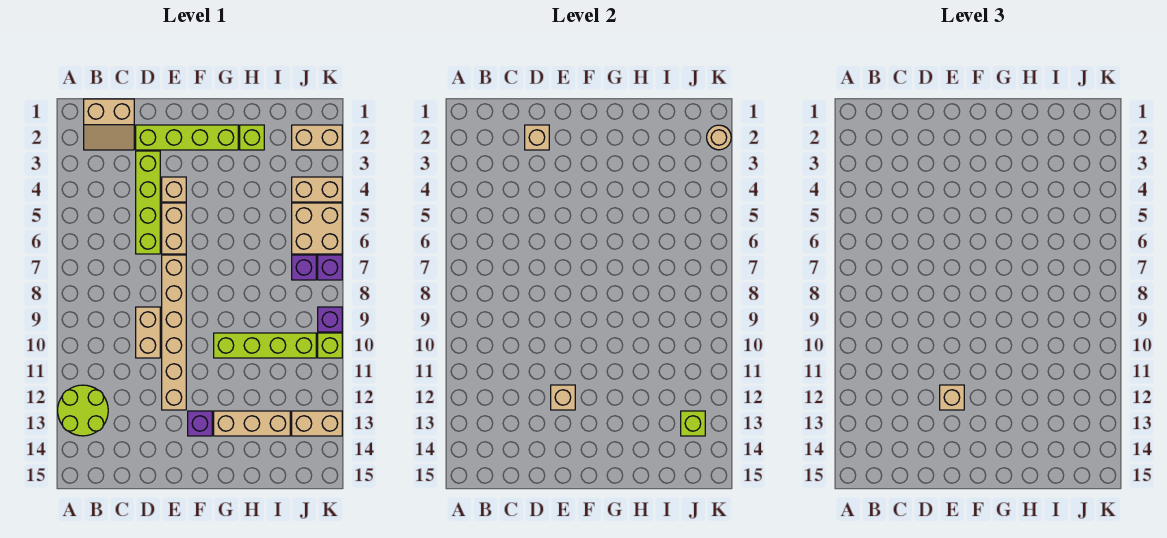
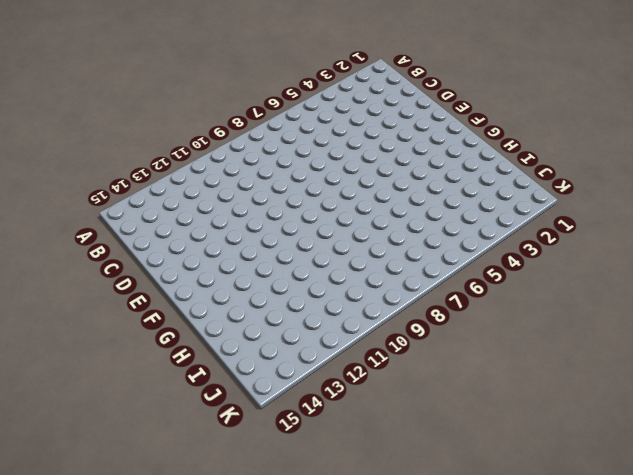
none -> lime round brick A12:B13 level 1
none -> tan slope B1:C2 level 1 top 1
none -> lime brick D2:G2 level 1

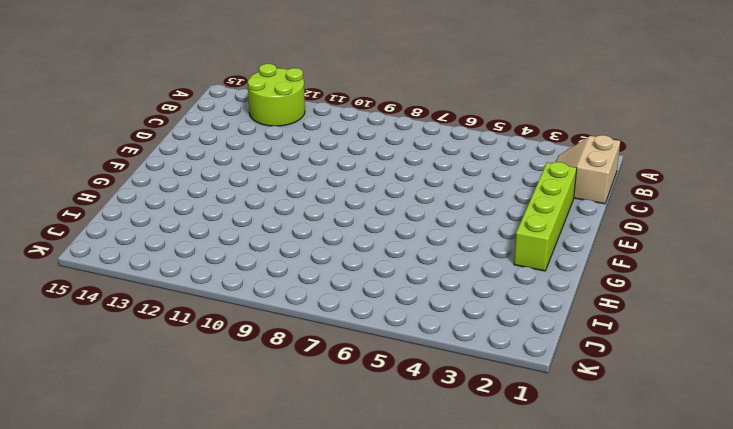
none -> lime brick D3:D6 level 1
none -> tan brick D9:D10 level 1
none -> tan brick E4 level 1

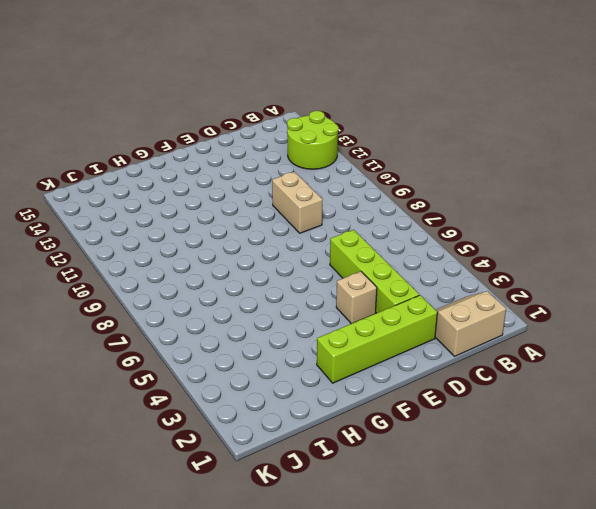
none -> tan brick E5:E6 level 1
none -> tan brick E7:E12 level 1
none -> purple brick F13 level 1

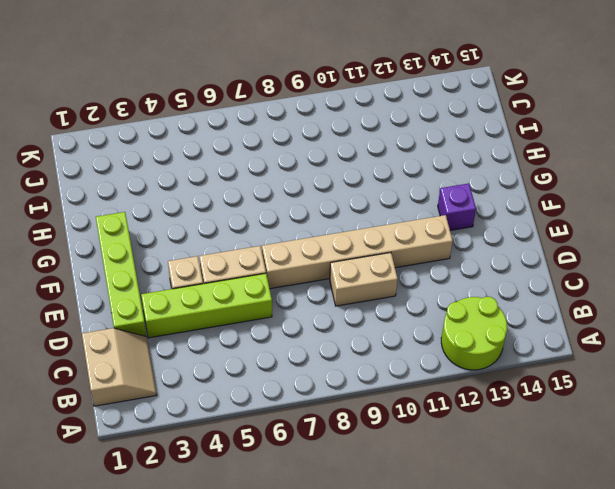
none -> lime brick G10:J10 level 1
none -> tan brick G13:I13 level 1
none -> lime brick H2 level 1

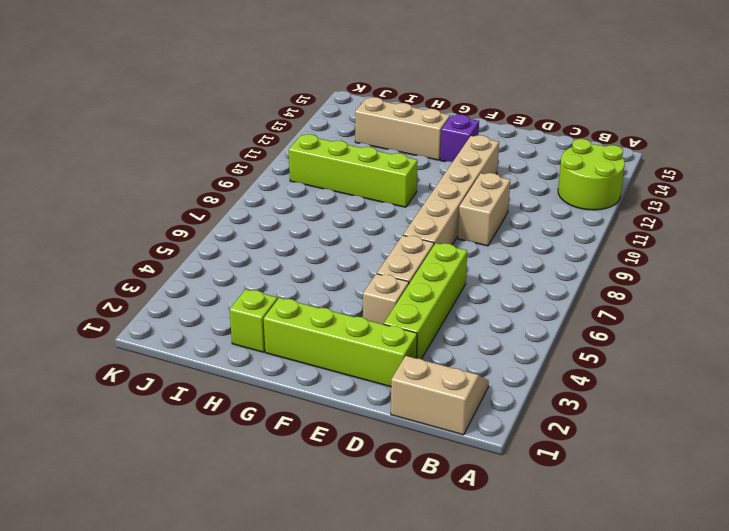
none -> tan brick J2:K2 level 1
none -> tan brick J4:K4 level 1
none -> tan brick J5:K6 level 1

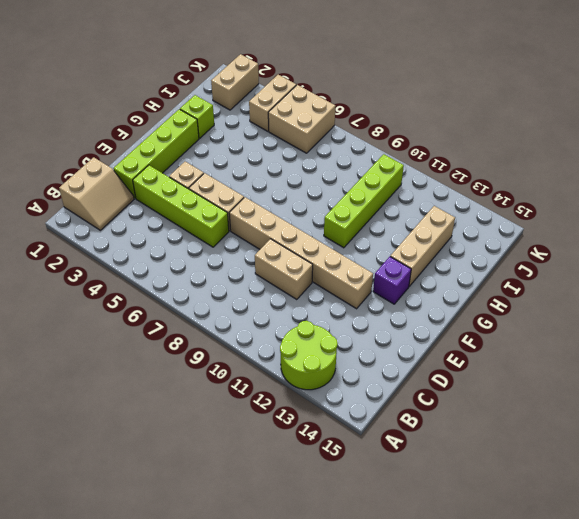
none -> purple brick J7 level 1
none -> tan brick J13:K13 level 1
none -> purple brick K7 level 1

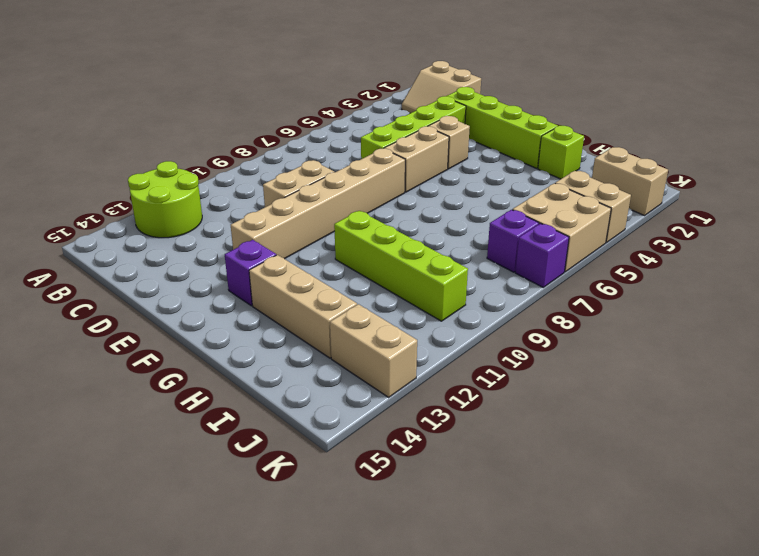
none -> purple brick K9 level 1
none -> lime brick K10 level 1
none -> tan brick D2 level 2

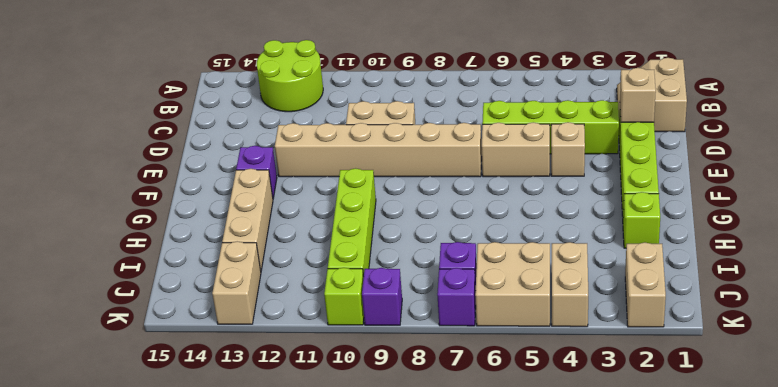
none -> tan brick E12 level 2
none -> lime brick J13 level 2
none -> tan round brick K2 level 2

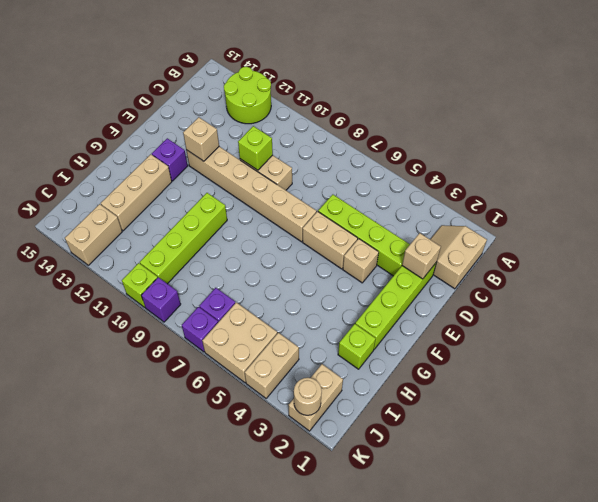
lime brick D10 level 2 -> lime brick J13 level 2
none -> tan brick E12 level 3

